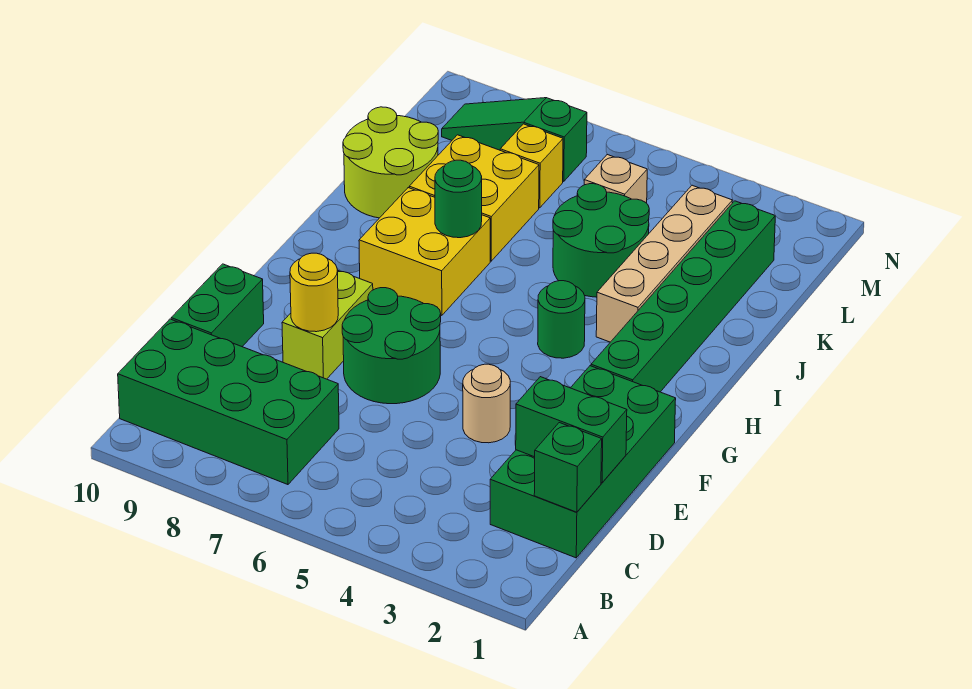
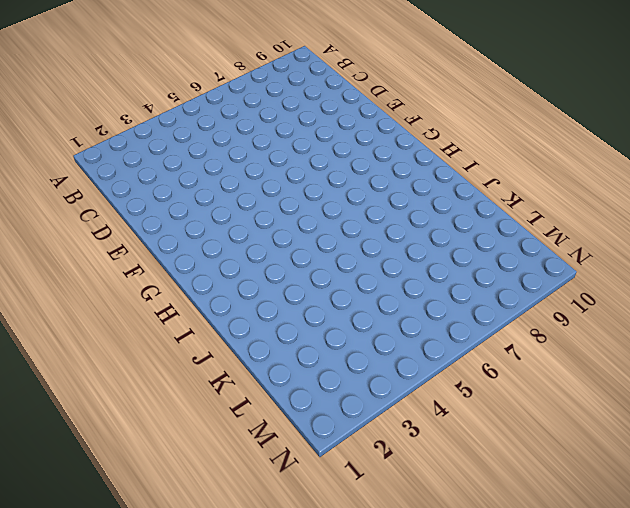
none -> green brick B7:C10 level 1
none -> green brick C1:F2 level 1
none -> green brick D10:E10 level 1

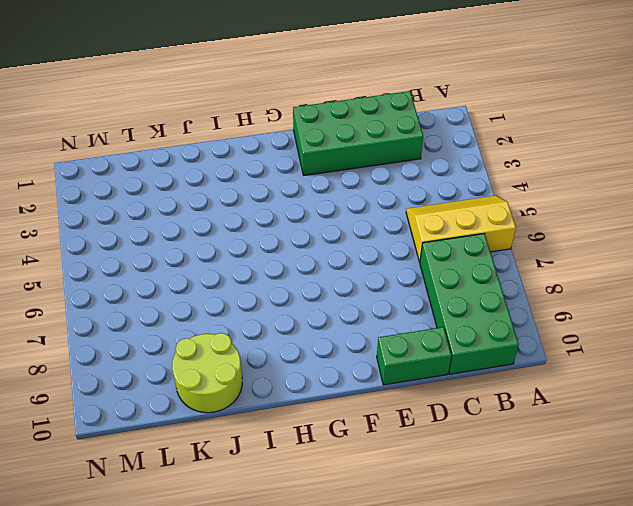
yellow slope A5:C6 level 1 top 6 -> none
none -> tan round brick E4 level 1
none -> green round brick E6:F7 level 1
none -> lime brick E8:F8 level 1

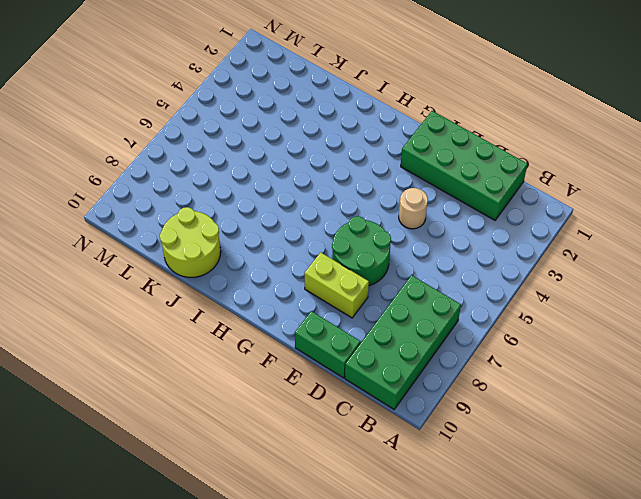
none -> green brick G2:L2 level 1
none -> green round brick H4 level 1
none -> yellow brick H7:I8 level 1

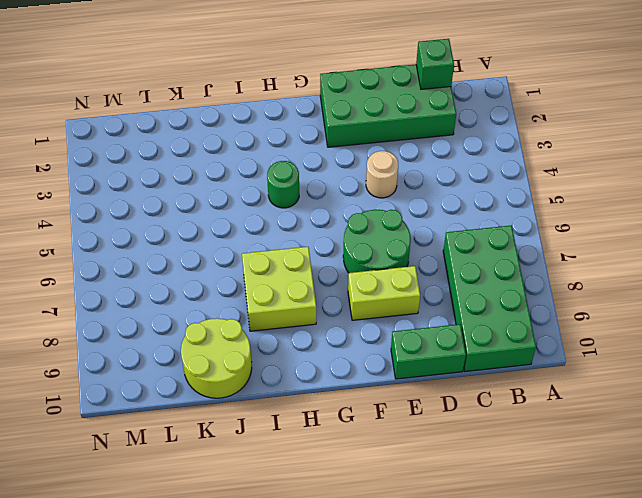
lime brick H7:I8 level 1 -> yellow brick H7:I8 level 1
none -> green brick G2:L2 level 1
none -> tan brick I3:L3 level 1
none -> green round brick J4:K5 level 1

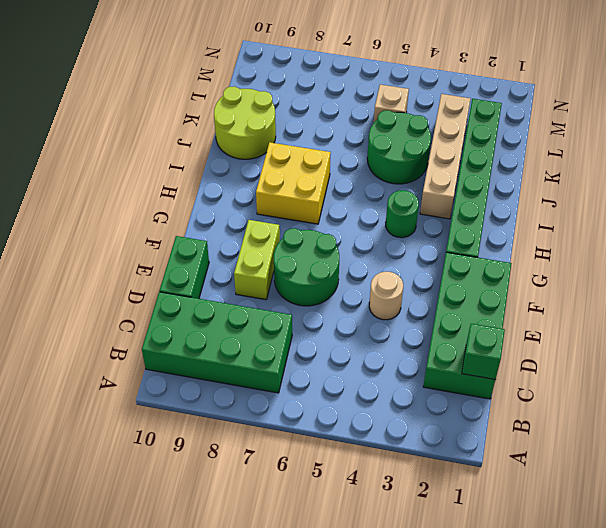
none -> yellow brick J7:K8 level 1
none -> yellow brick L7 level 1
none -> green slope M7:M9 level 1 top 7

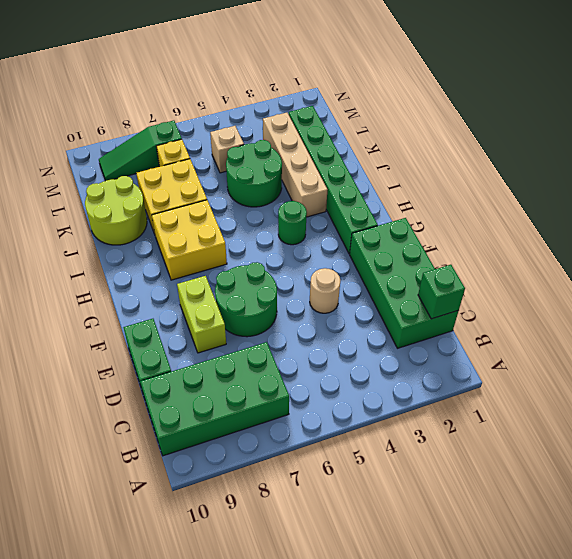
none -> green brick D1:D2 level 2
none -> yellow round brick E8 level 2
none -> green round brick I7 level 2

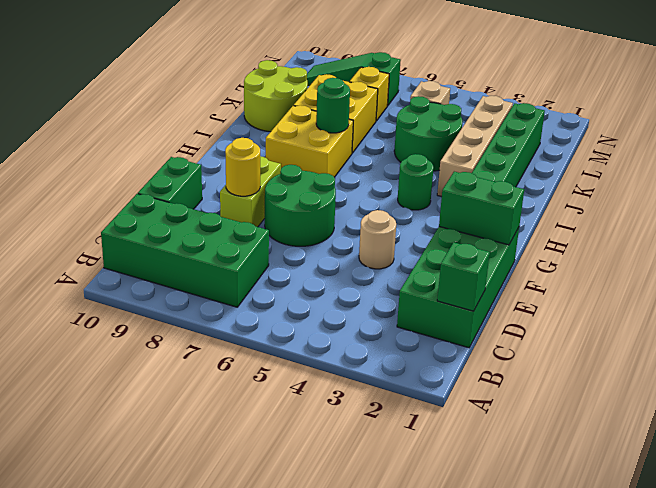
green brick F1:F2 level 2 -> green brick D1:D2 level 2

